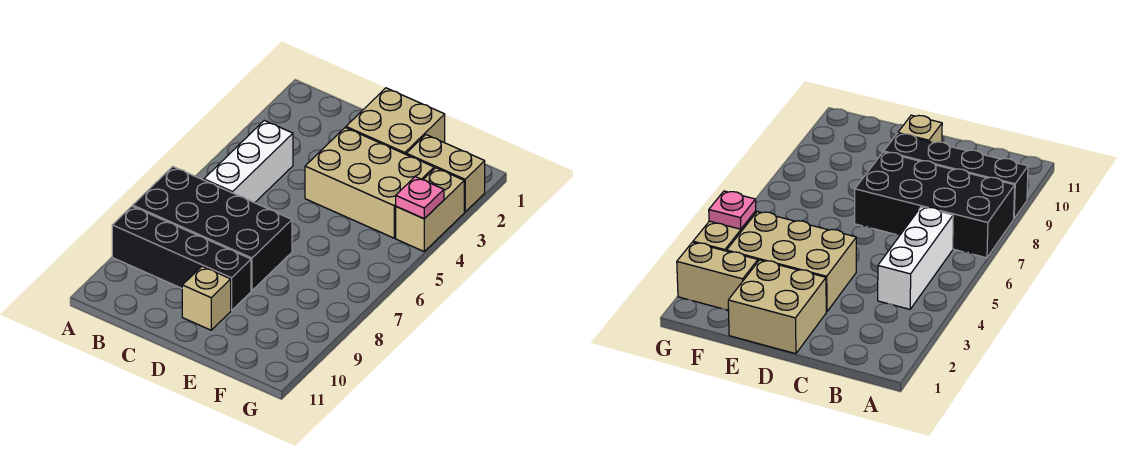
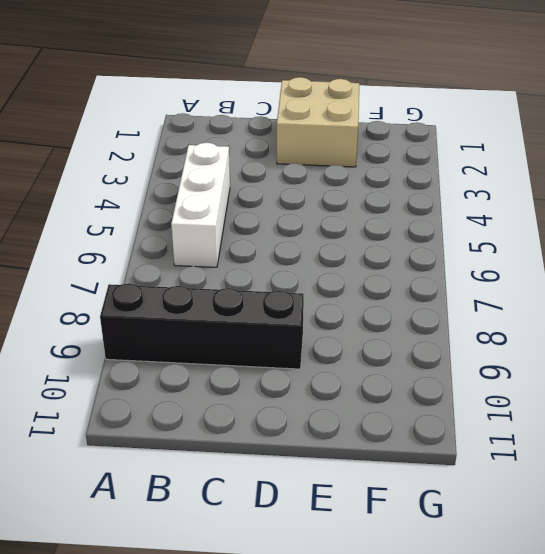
none -> black brick A7:D8 level 1
none -> tan brick D3:F4 level 1

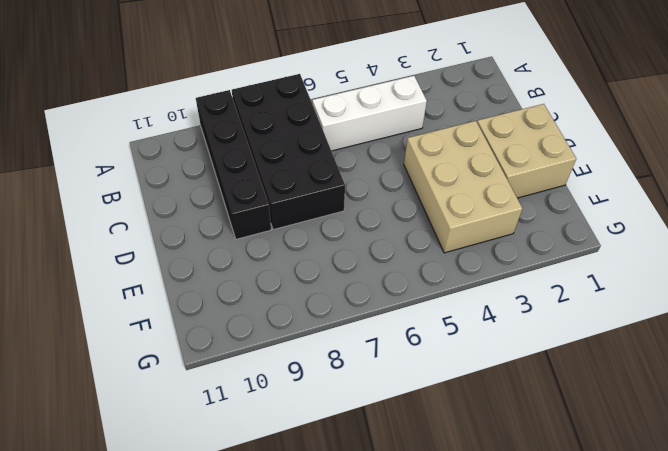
none -> tan brick D10 level 1
none -> tan brick F2:G2 level 1

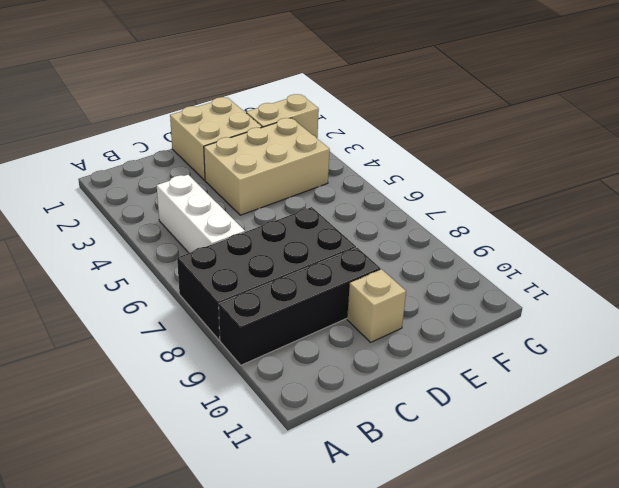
none -> tan brick G3:G4 level 1
none -> pink plate G4 level 2

